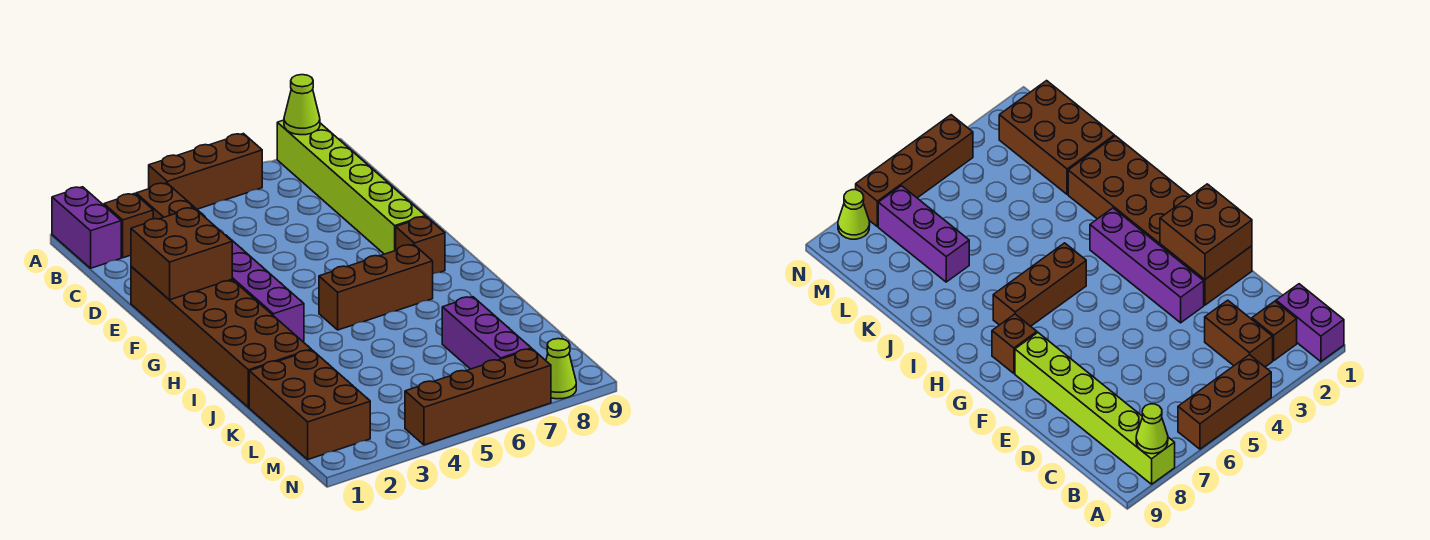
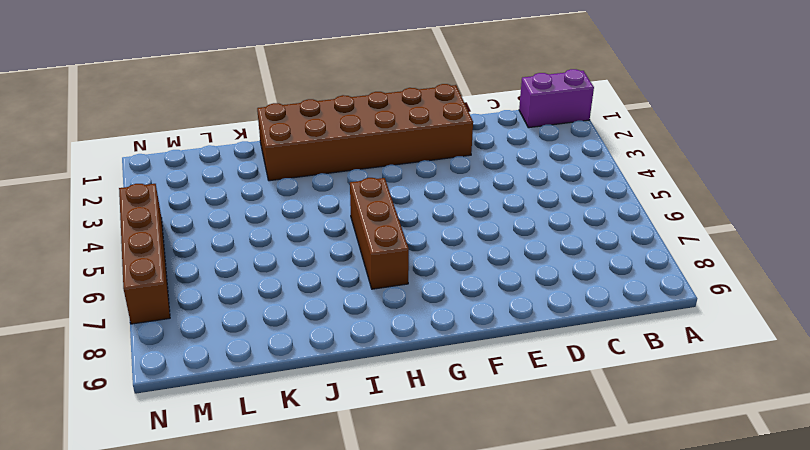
none -> brown brick A4:A6 level 1
none -> lime brick A8:F8 level 1
none -> brown brick B2 level 1

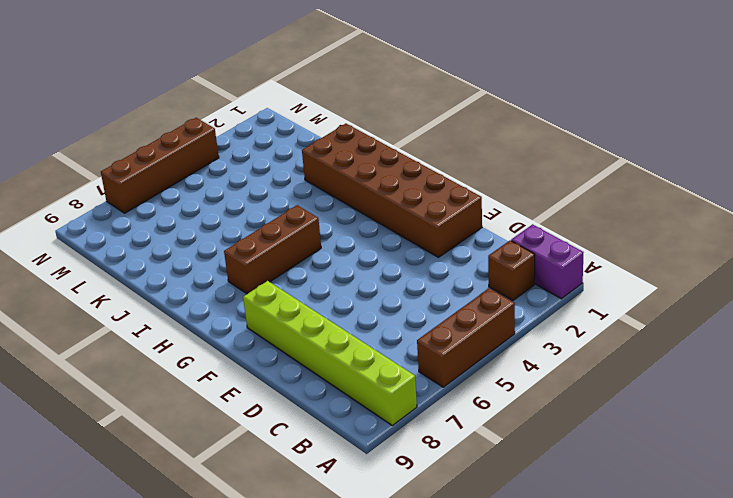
none -> brown brick B3:C3 level 1
none -> purple brick E3:H3 level 1
none -> brown brick G8 level 1

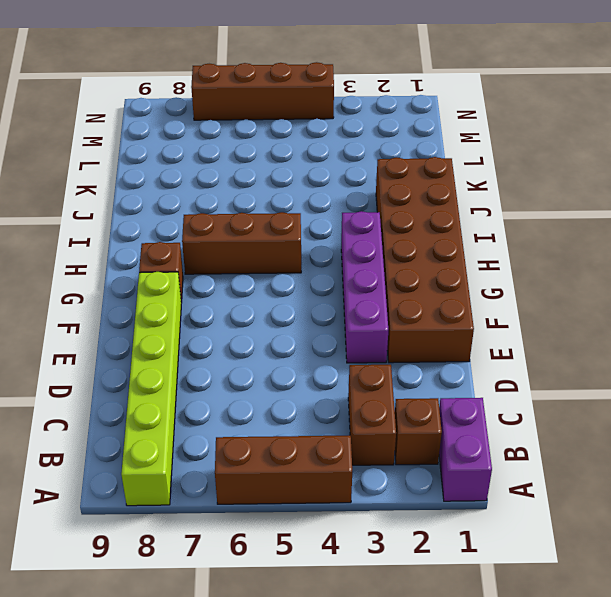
none -> brown brick K1:M2 level 1
none -> purple brick K7:M7 level 1
none -> lime cone N8 level 1

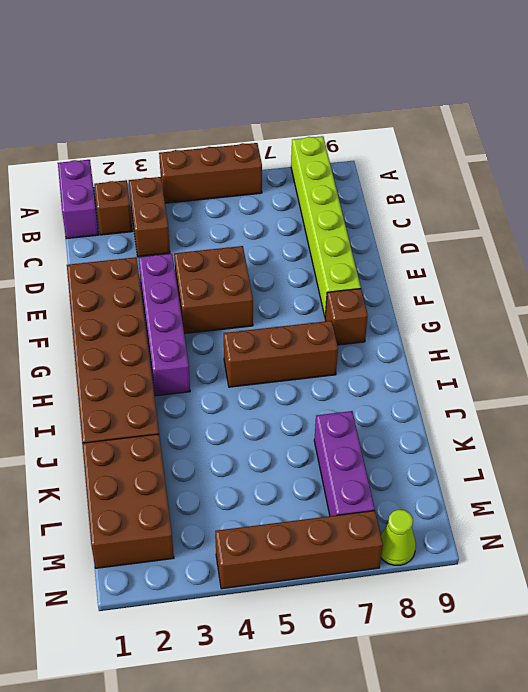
brown brick E4:F5 level 1 -> brown brick E1:F2 level 2
none -> lime cone A8 level 2

